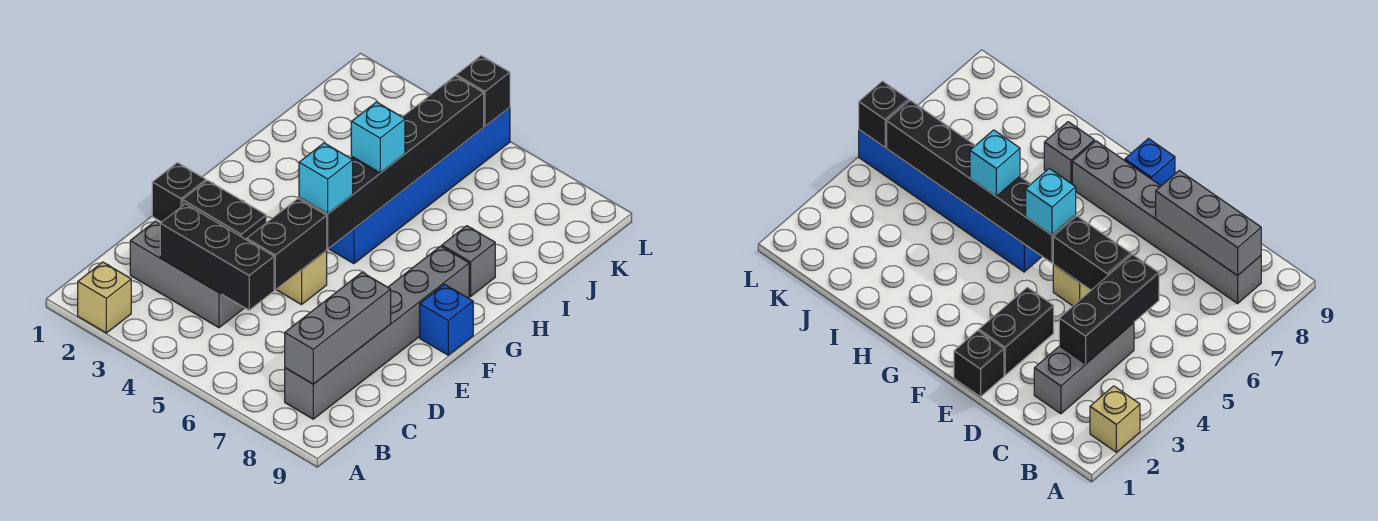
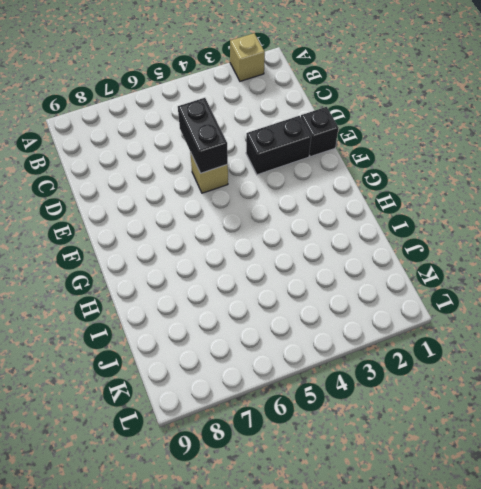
none -> grey brick B8:G8 level 1
none -> grey brick C2:C4 level 1
none -> blue brick F9 level 1

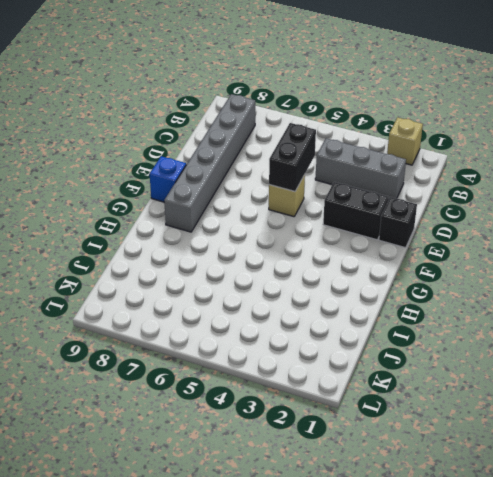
none -> blue brick G5:L5 level 1
none -> grey brick H8 level 1
none -> grey brick B8:D8 level 2

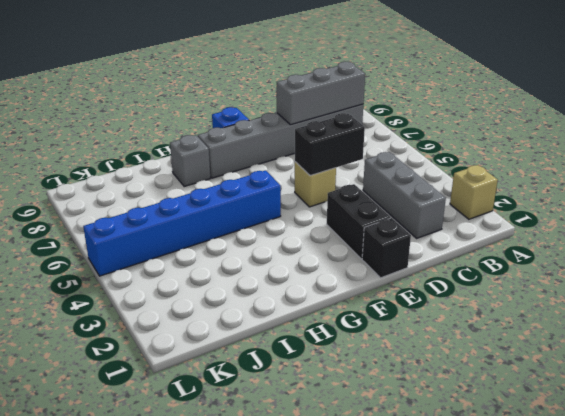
none -> black brick C3:C5 level 2
none -> black brick F5:K5 level 2
none -> black brick L5 level 2

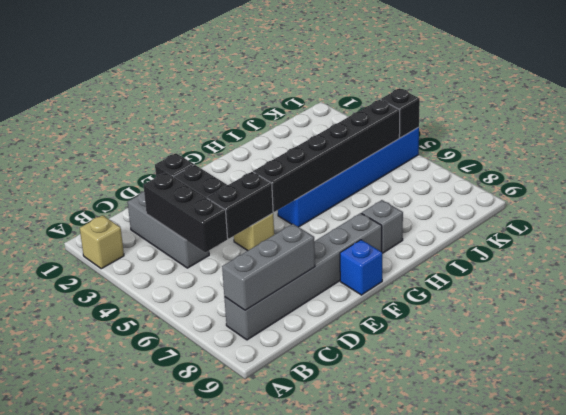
none -> cyan brick F5 level 3
none -> cyan brick H5 level 3

